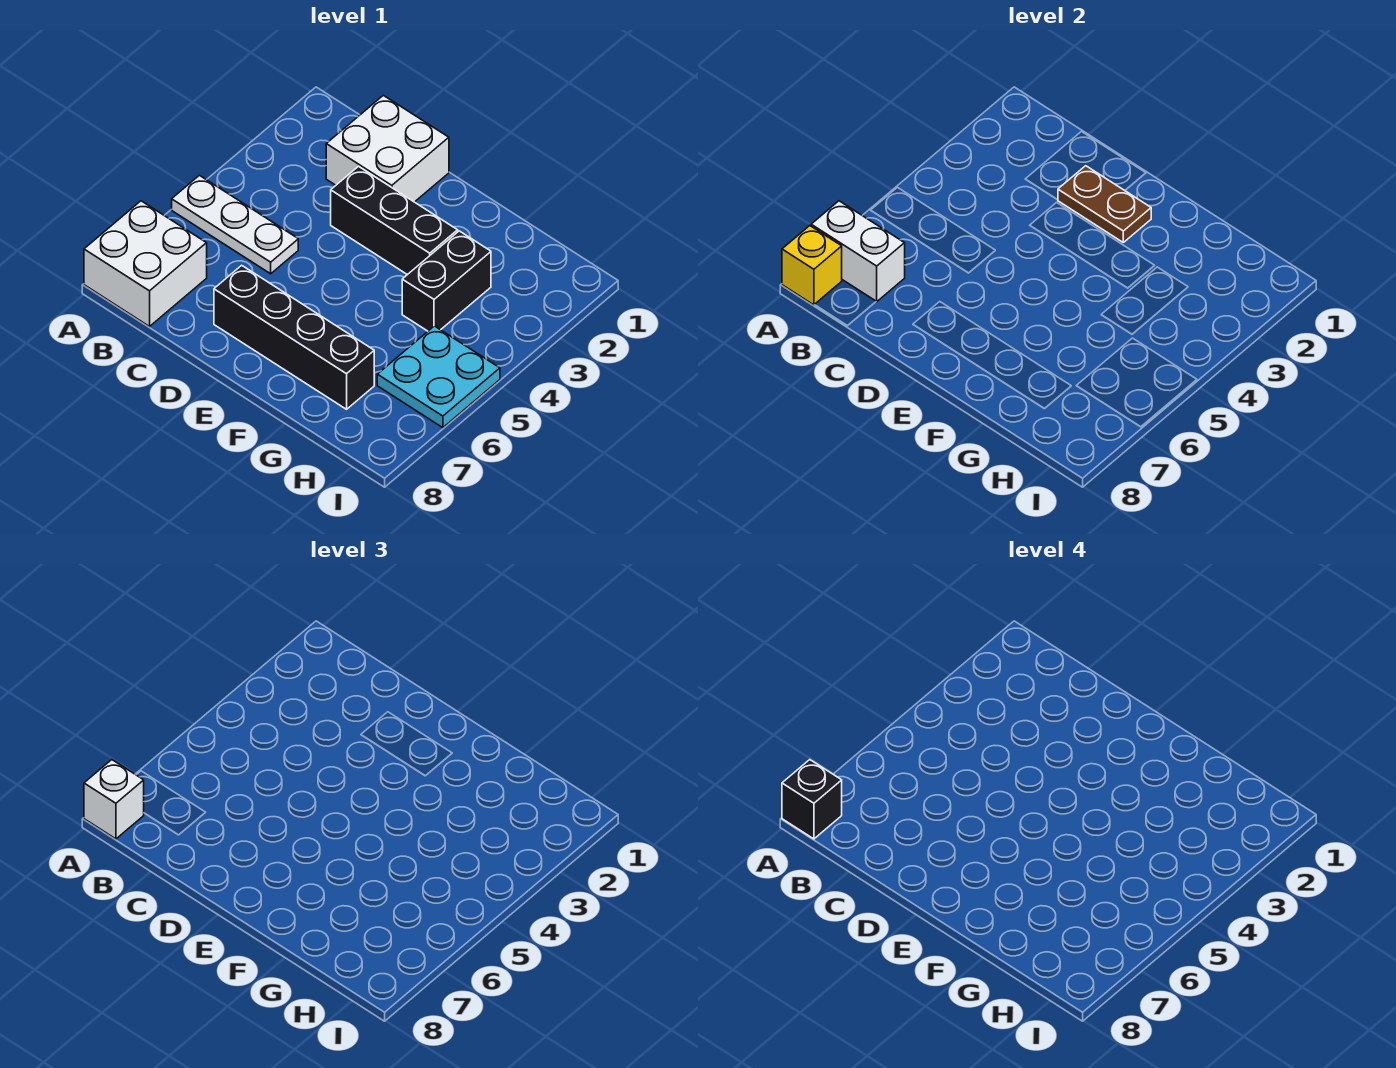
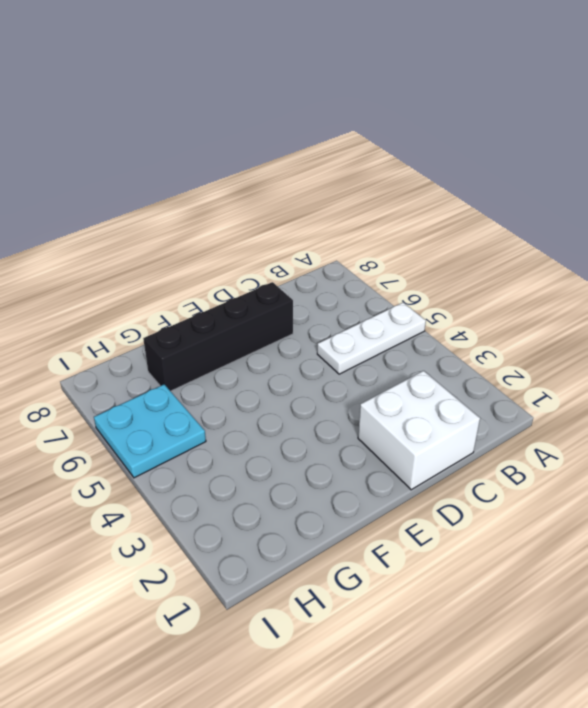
none -> white brick A7:B8 level 1
none -> black brick D3:F3 level 1
none -> black brick G3:G4 level 1

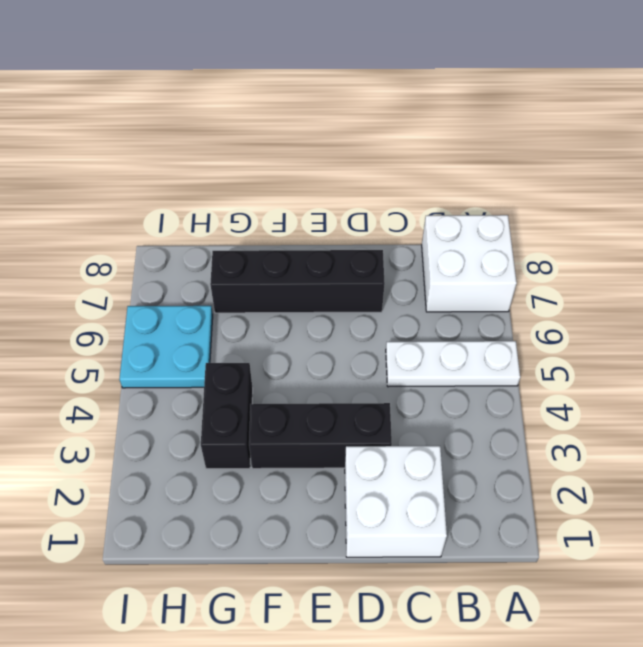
none -> white brick A7:B7 level 2
none -> yellow brick A8 level 2
none -> brown plate D2:E2 level 2

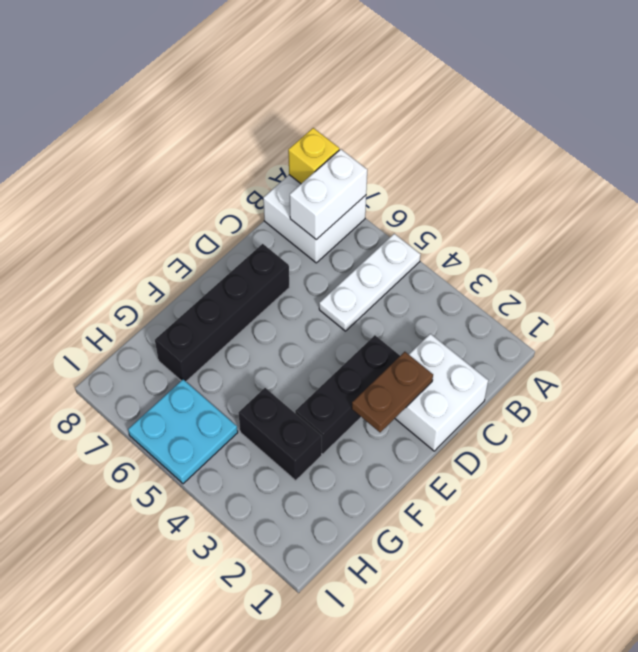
none -> white brick A8 level 3
none -> black brick A8 level 4

